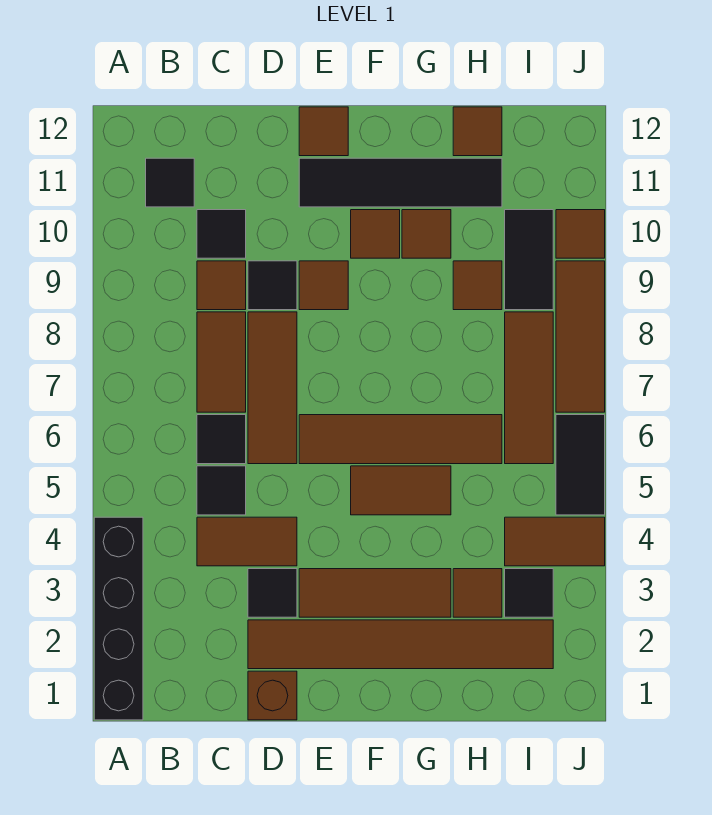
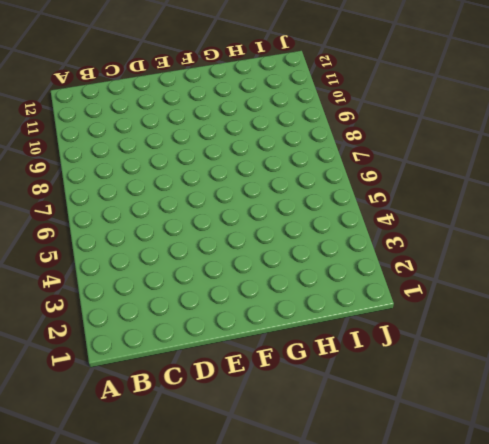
none -> black brick A1:A4 level 1
none -> black tile B11 level 1
none -> brown tile C4:D4 level 1
none -> black tile C5 level 1

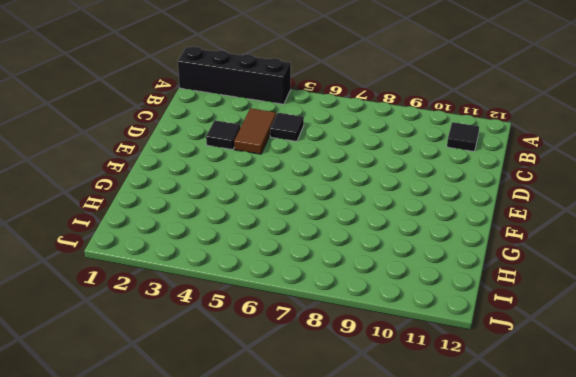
none -> black tile C6 level 1
none -> brown tile C7:C8 level 1
none -> brown tile C9 level 1
none -> black tile C10 level 1

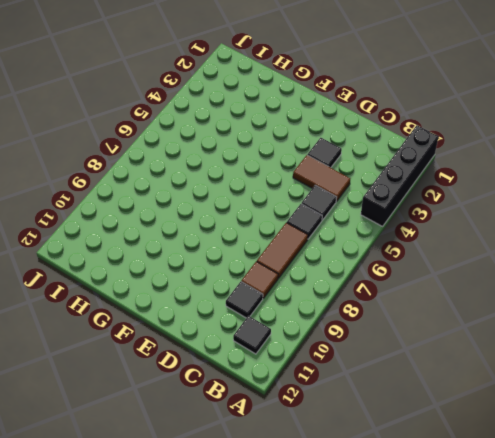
none -> brown brick D1 level 1
none -> brown tile D2:I2 level 1
none -> brown tile D6:D8 level 1
none -> black tile D9 level 1

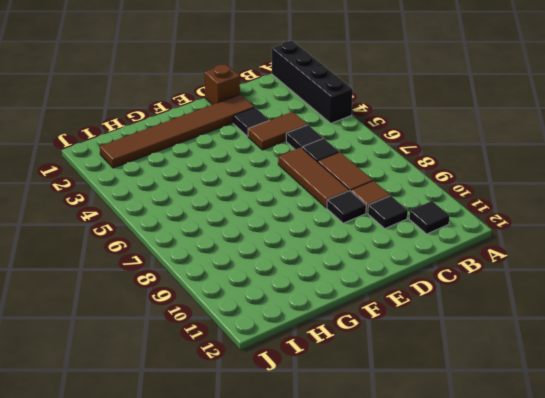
none -> brown tile E3:G3 level 1
none -> brown tile E6:H6 level 1
none -> brown tile E9 level 1
none -> black tile E11:H11 level 1

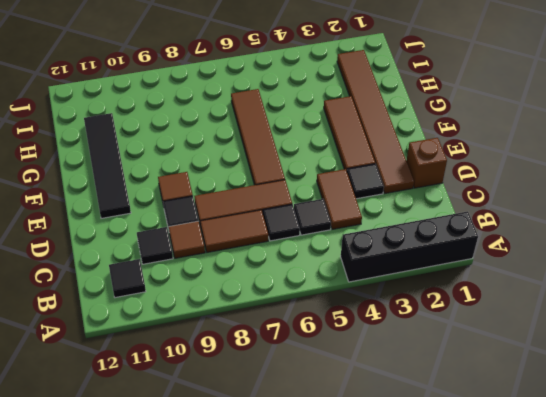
none -> brown tile E12 level 1
none -> brown tile F5:G5 level 1
none -> brown tile F10 level 1
none -> brown tile G10 level 1

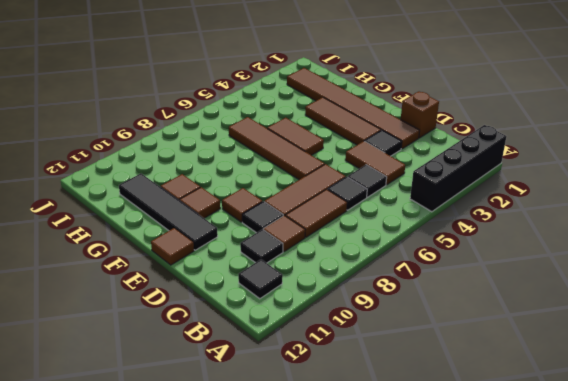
none -> brown tile H3 level 1
none -> brown tile H9 level 1
none -> brown tile H12 level 1
none -> black tile I3 level 1

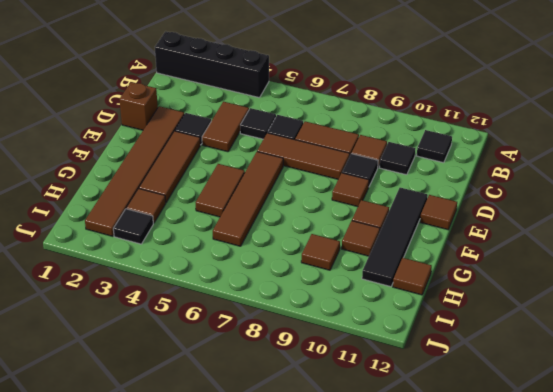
none -> brown tile I4:J4 level 1
none -> brown tile I6:I8 level 1
none -> black tile I9:I10 level 1
none -> black tile J5:J6 level 1

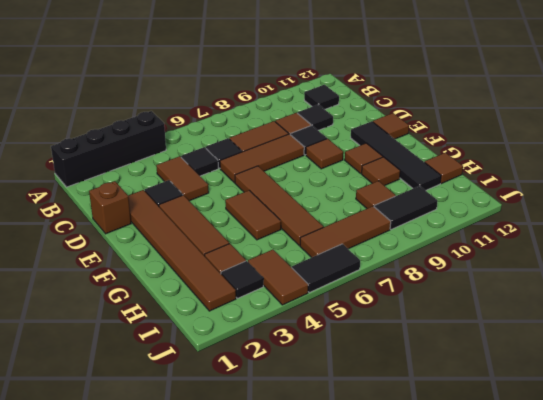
none -> brown tile J7:J9 level 1
none -> brown tile J10 level 1

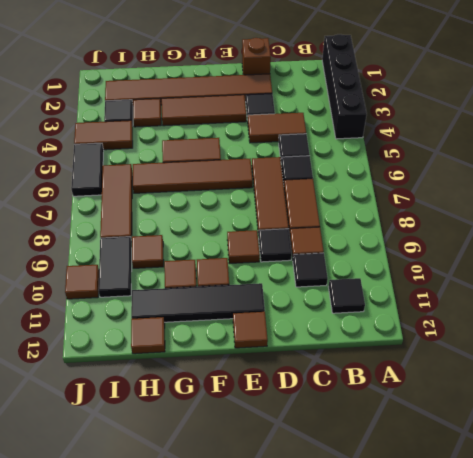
none -> brown tile J7:J9 level 1

